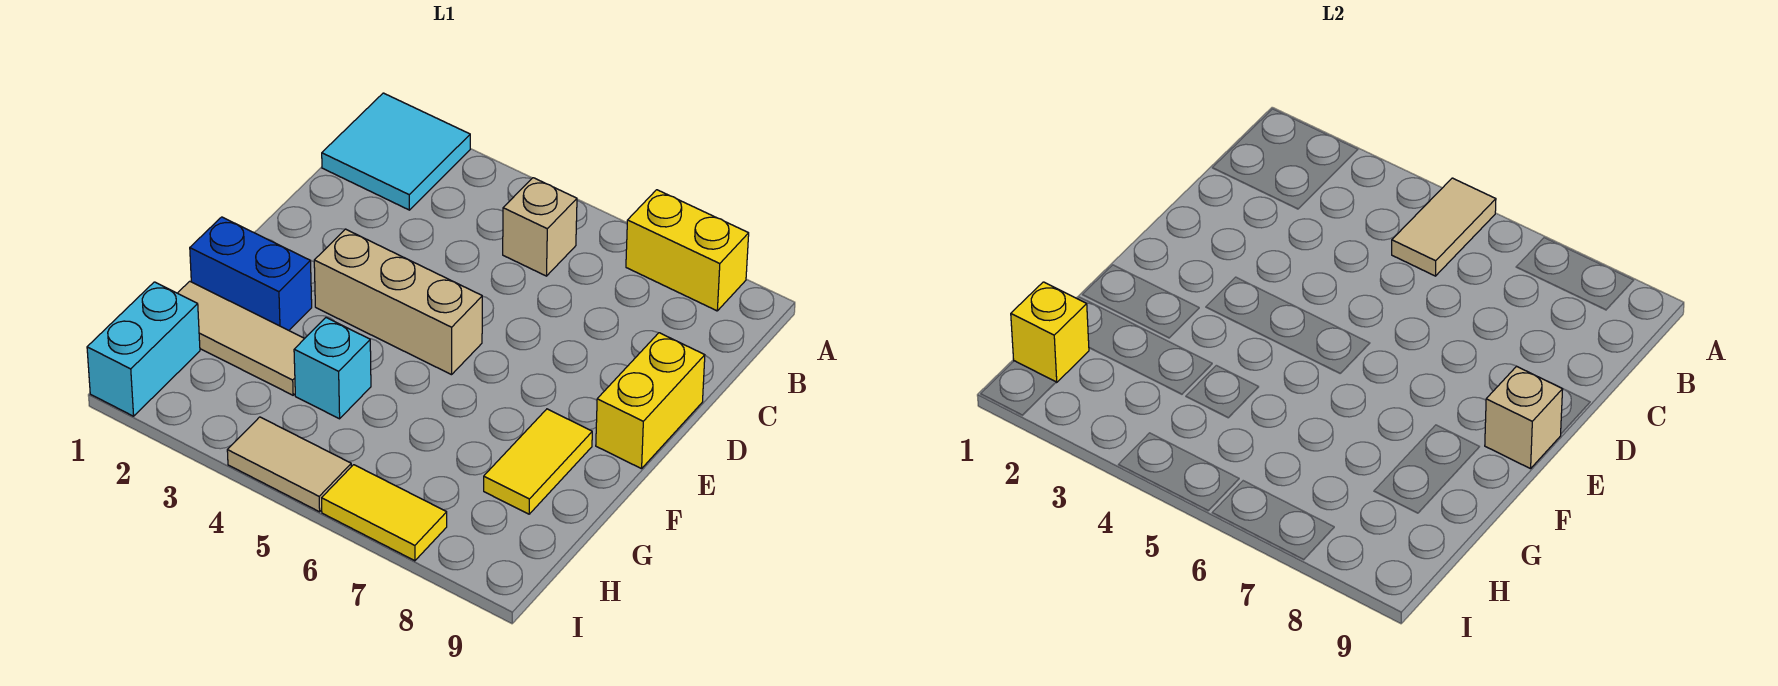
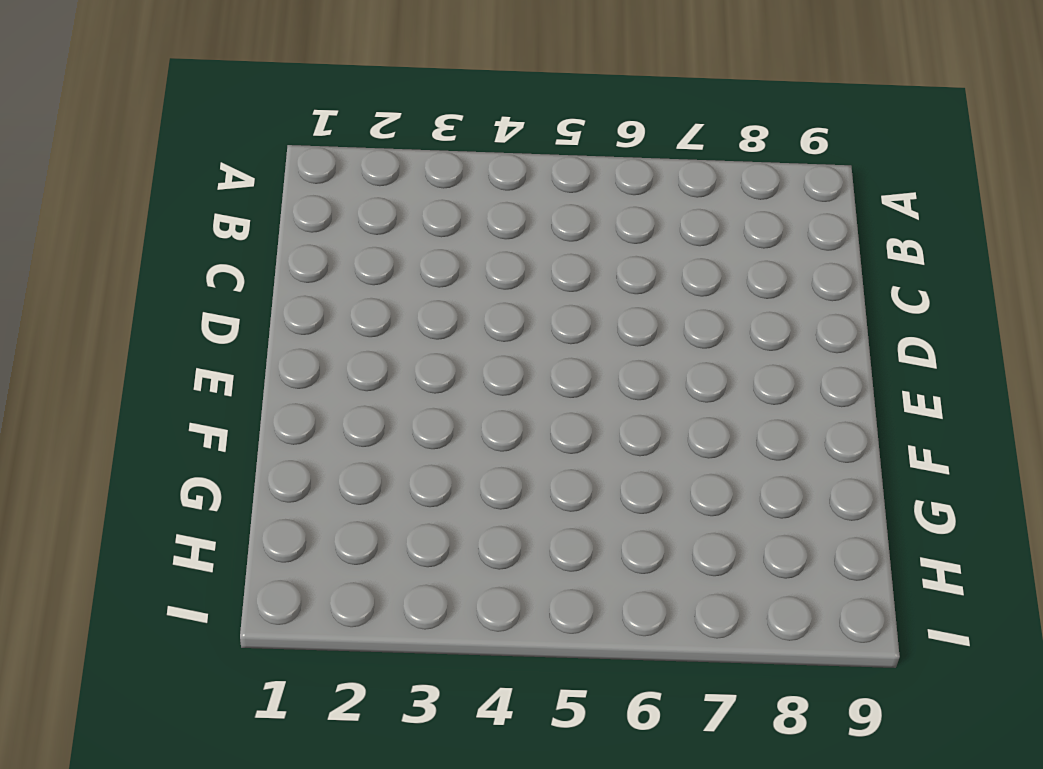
none -> cyan tile A1:B2 level 1
none -> yellow brick A7:A8 level 1
none -> tan brick B5 level 1

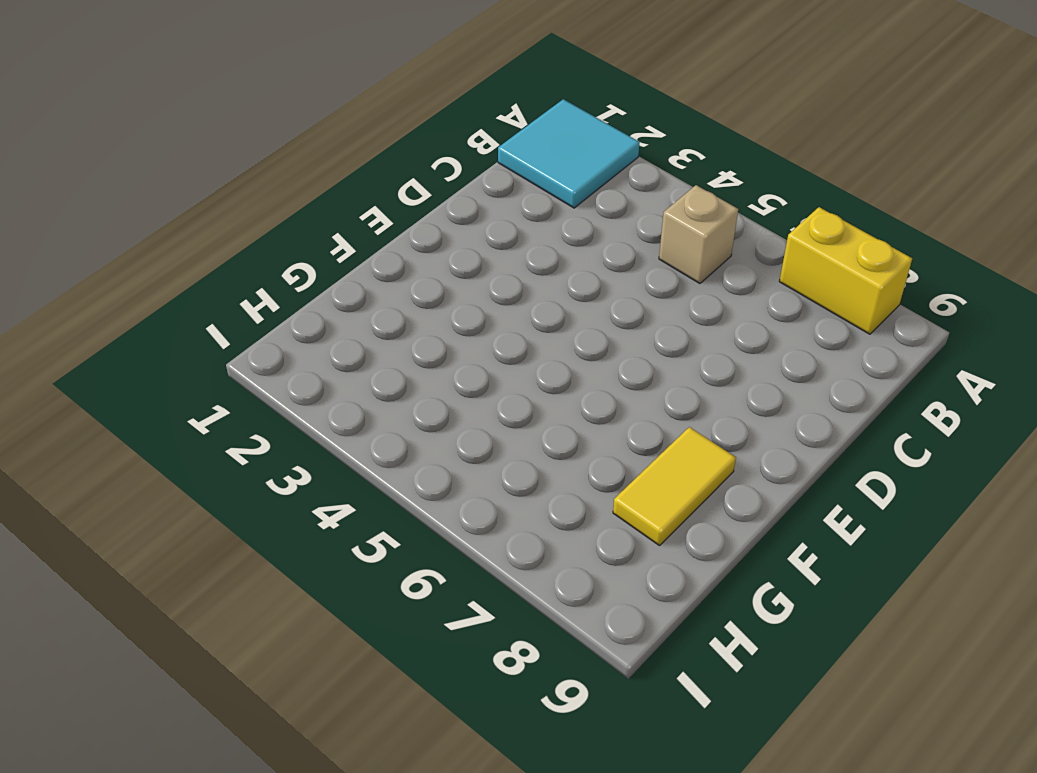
none -> yellow brick D9:E9 level 1
none -> tan brick E3:E5 level 1
none -> blue brick F1:F2 level 1

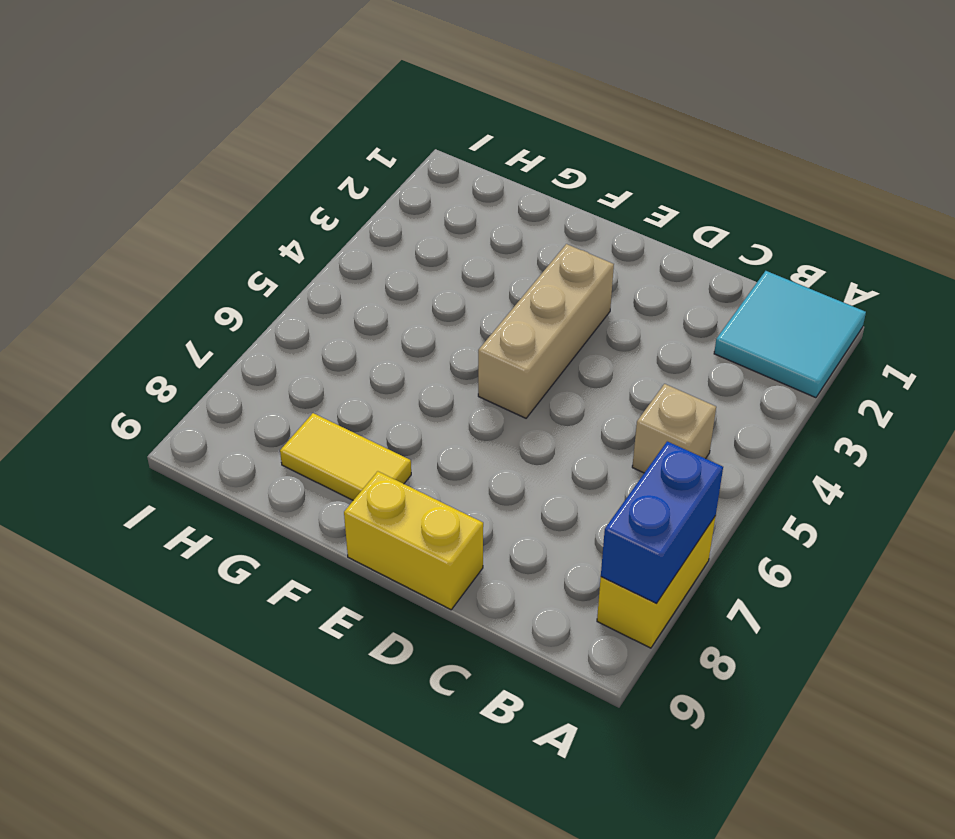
blue brick A7:A8 level 2 -> blue brick F1:F2 level 1
none -> tan tile G1:G3 level 1
none -> cyan brick G4 level 1
none -> cyan brick H1:I1 level 1

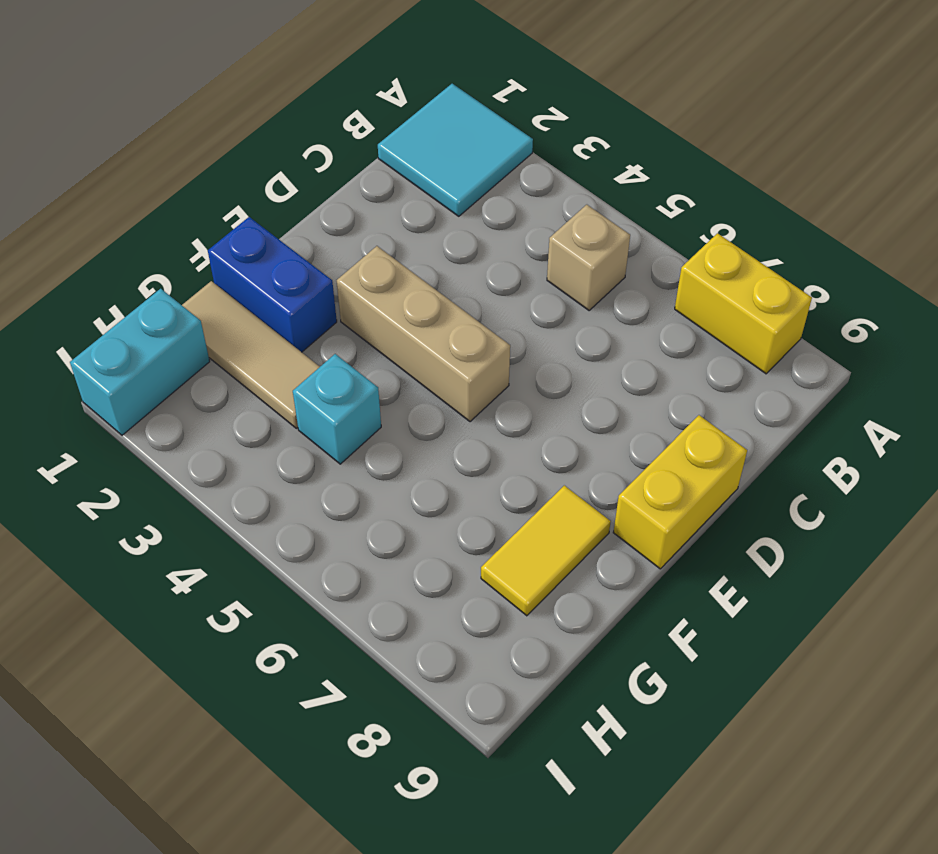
none -> tan tile I4:I5 level 1
none -> yellow tile I6:I7 level 1
none -> tan tile A5:B5 level 2

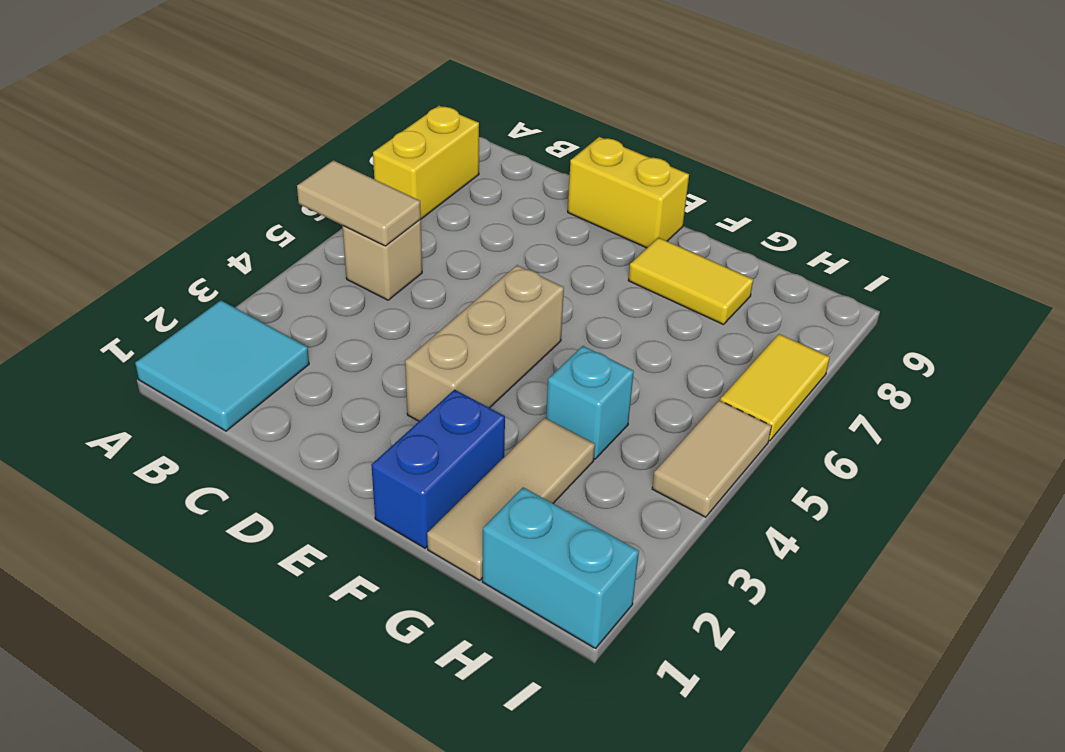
none -> tan brick E9 level 2
none -> yellow brick H1 level 2

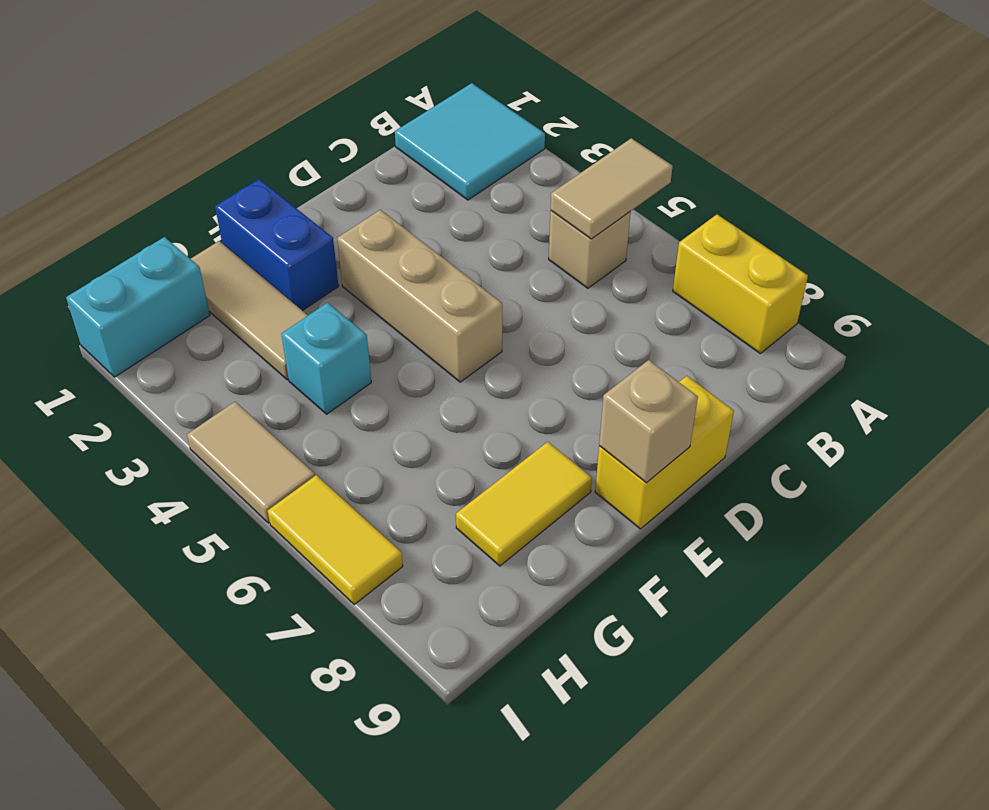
none -> yellow brick H1 level 2

